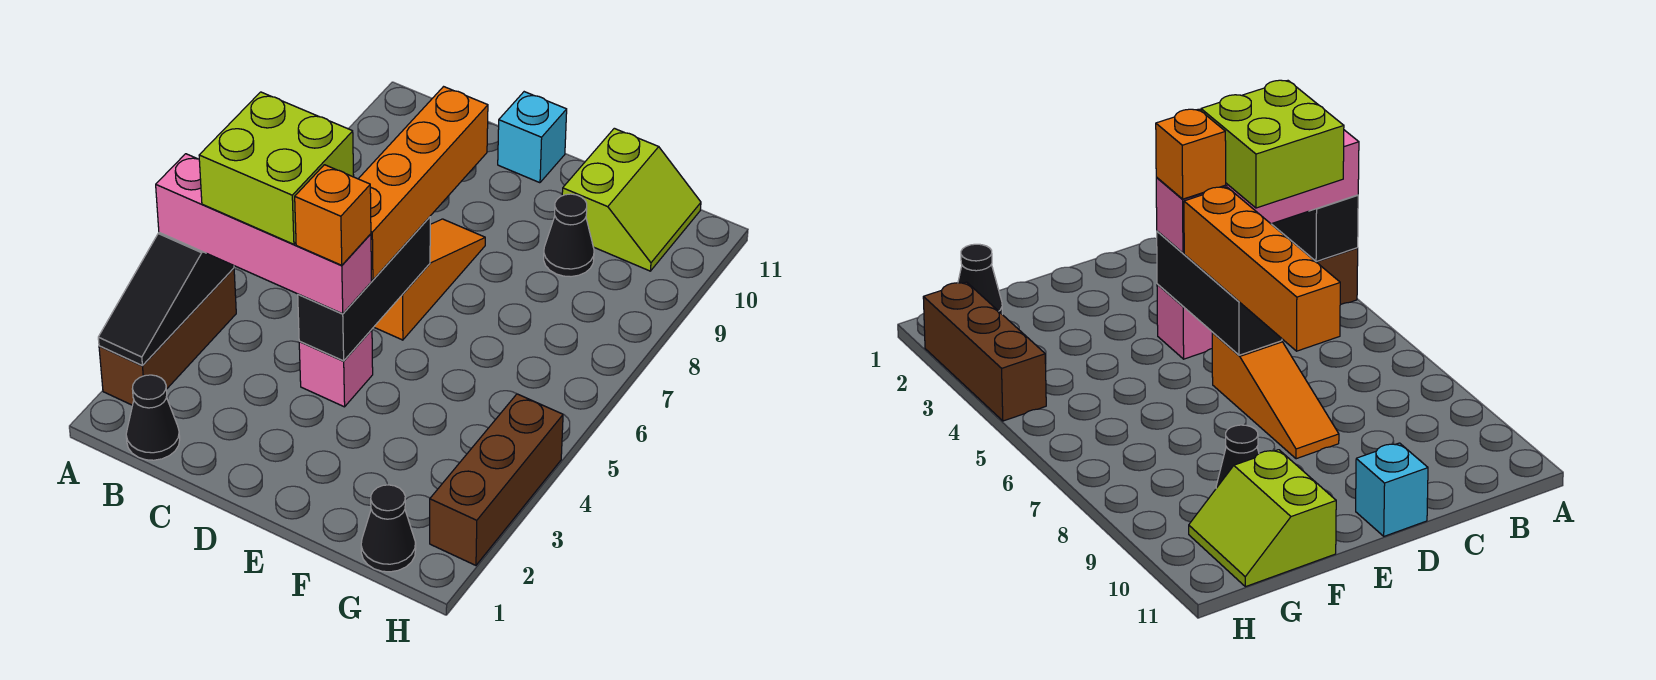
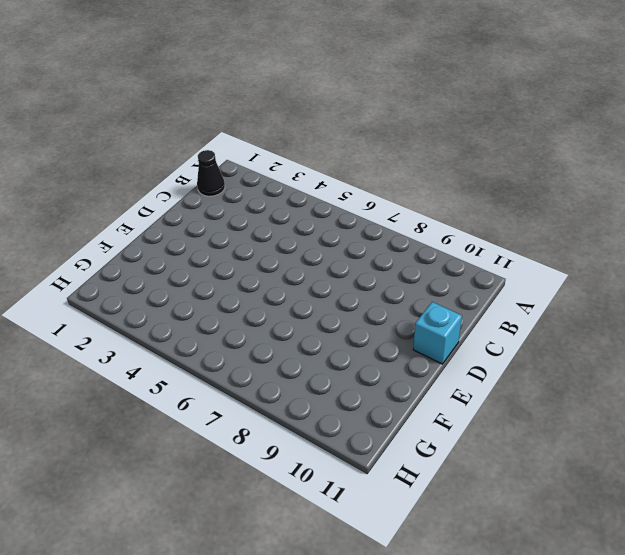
none -> brown brick A2:A4 level 1
none -> pink brick D4 level 1
none -> orange slope D6:D8 level 1 top 6

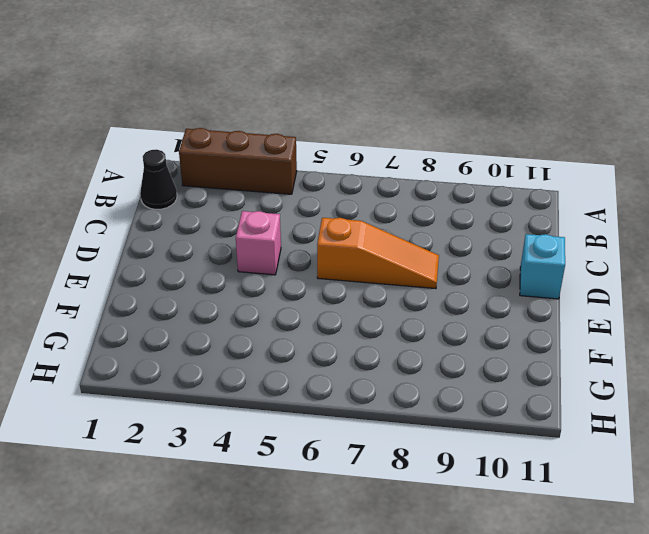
none -> black cone F9 level 1
none -> lime slope F10:G11 level 1 top F
none -> black cone G1 level 1

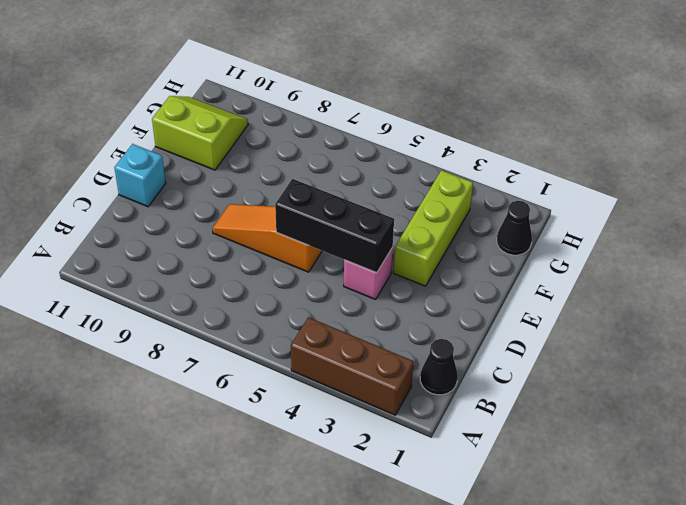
lime brick E3:G3 level 1 -> none
none -> black cone F9 level 1
none -> brown brick H2:H4 level 1
none -> black slope A2:A4 level 2 top 4

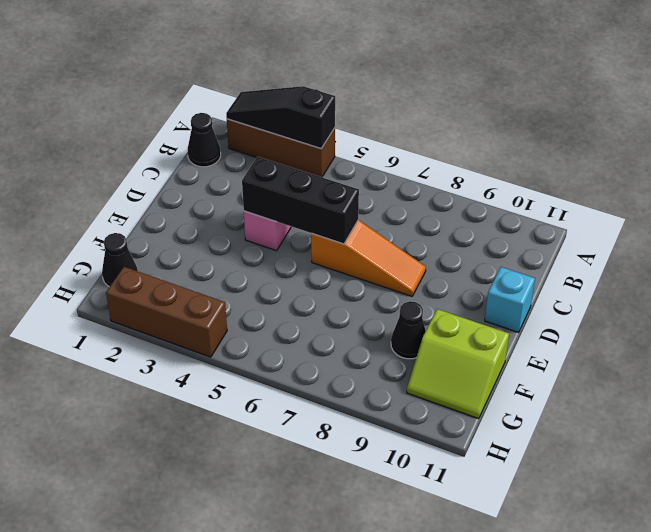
none -> pink brick A4:D4 level 3
none -> orange brick D5:D8 level 3
none -> lime brick B4:C5 level 4

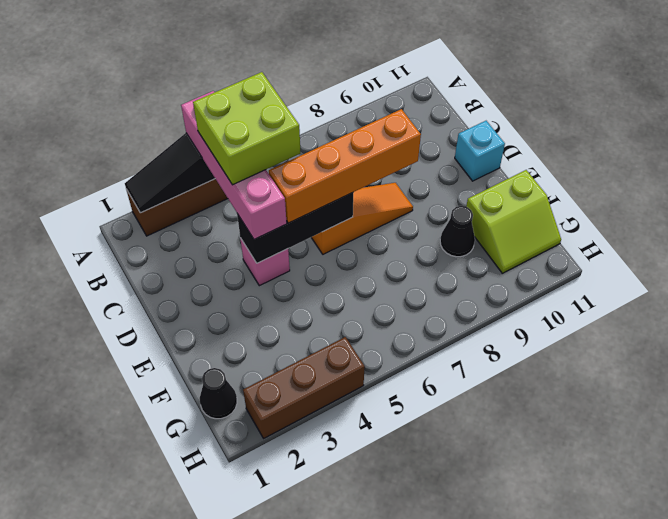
none -> black cone B1 level 1
none -> orange brick D4 level 4

